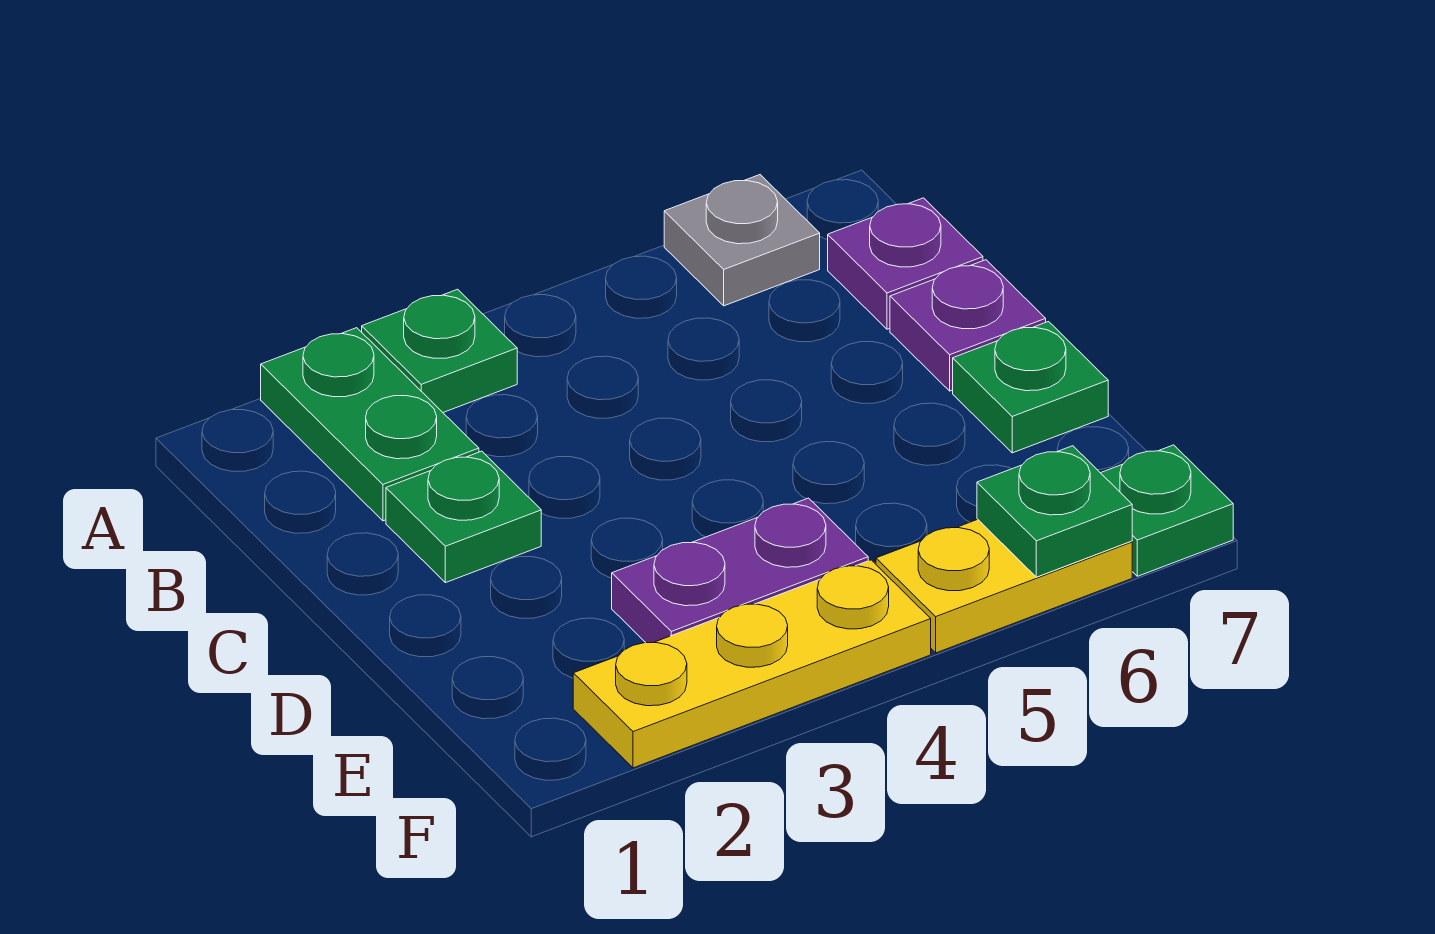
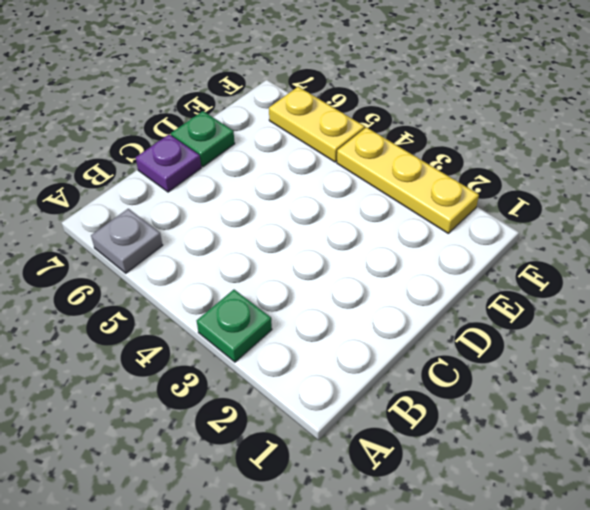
none -> green plate A2:B2 level 1
none -> purple plate B7 level 1
none -> green plate C2 level 1

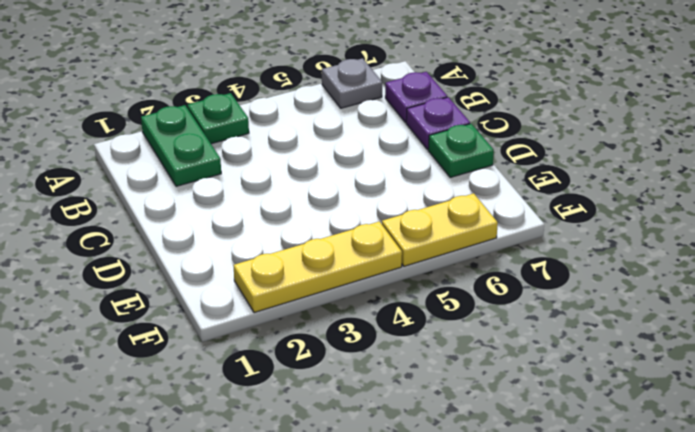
none -> green plate C2 level 1
none -> purple plate E3:E4 level 1
none -> green plate F7 level 1

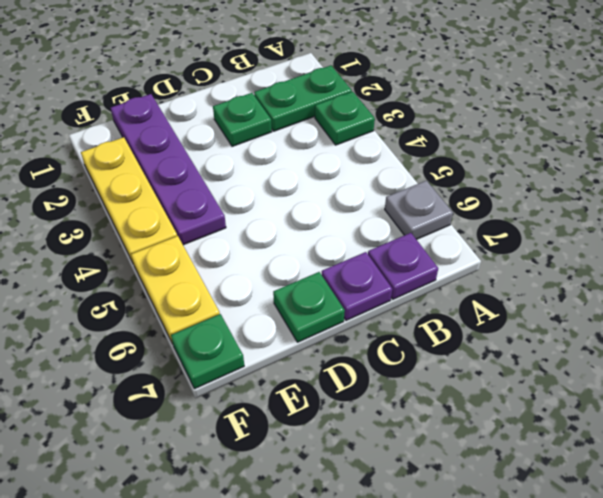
purple plate E1:E4 level 1 -> purple plate E3:E4 level 1
none -> green plate F6 level 2

